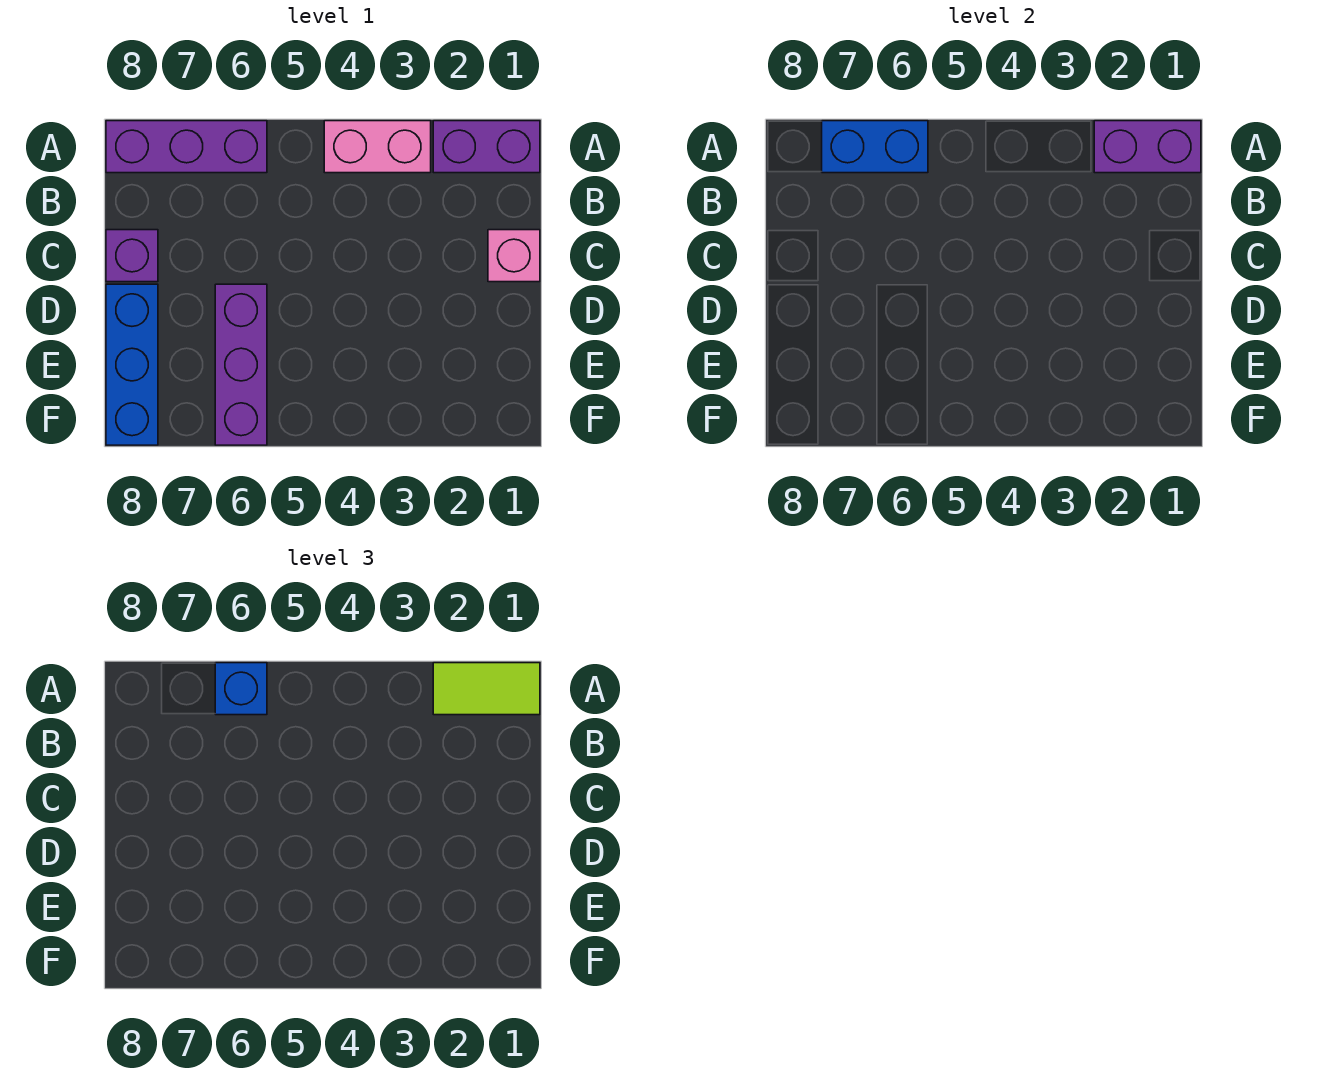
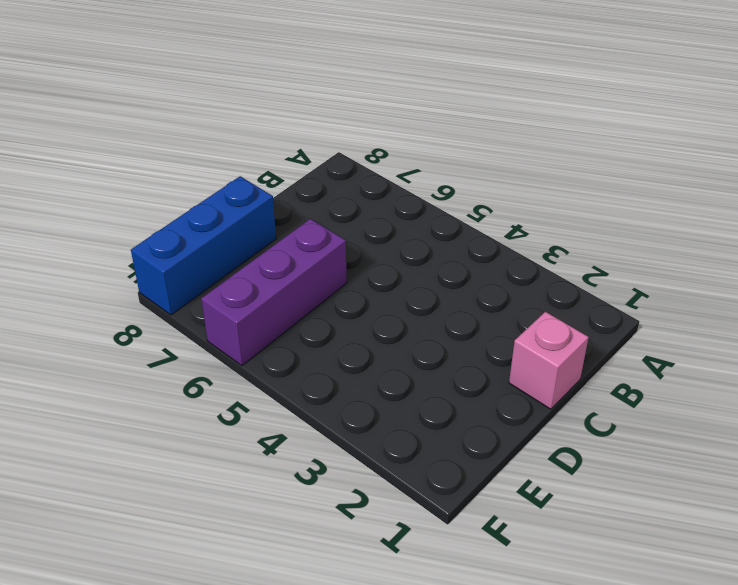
none -> purple brick A1:A2 level 1
none -> pink brick A3:A4 level 1

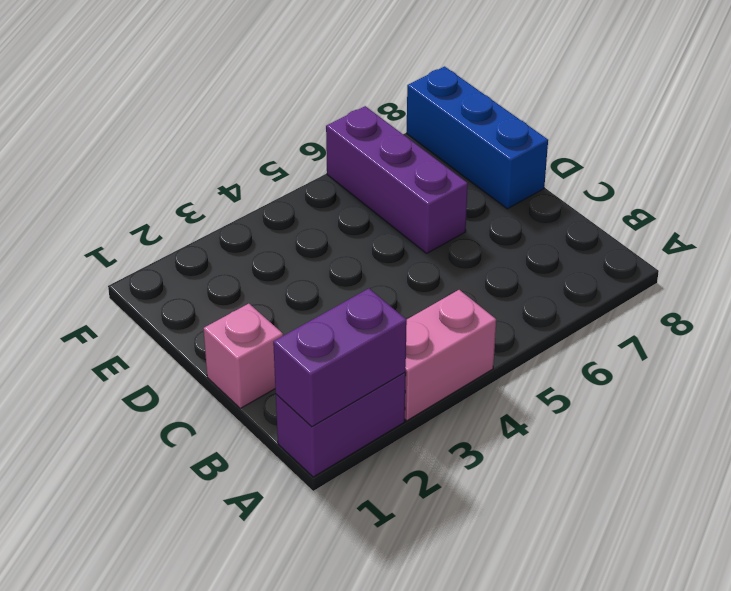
none -> purple brick A6:A8 level 1
none -> purple brick C8 level 1

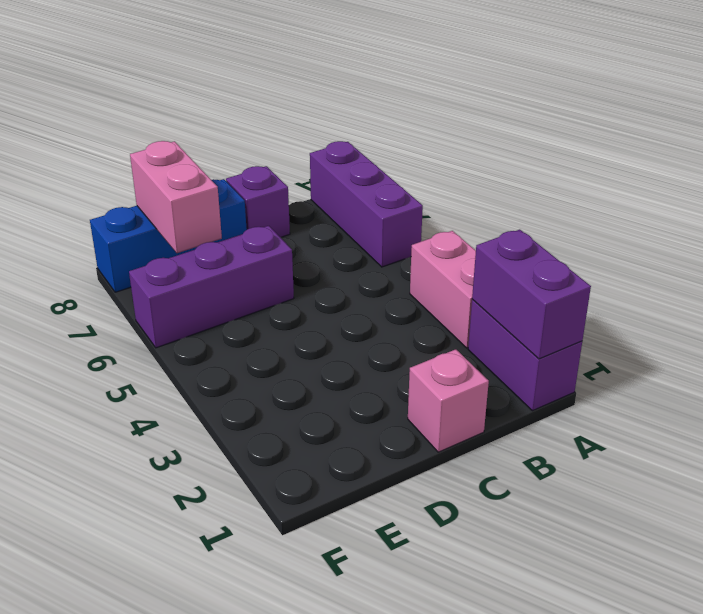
pink brick E7:E8 level 2 -> none
none -> blue brick A6:A7 level 2
none -> lime tile A1:A2 level 3

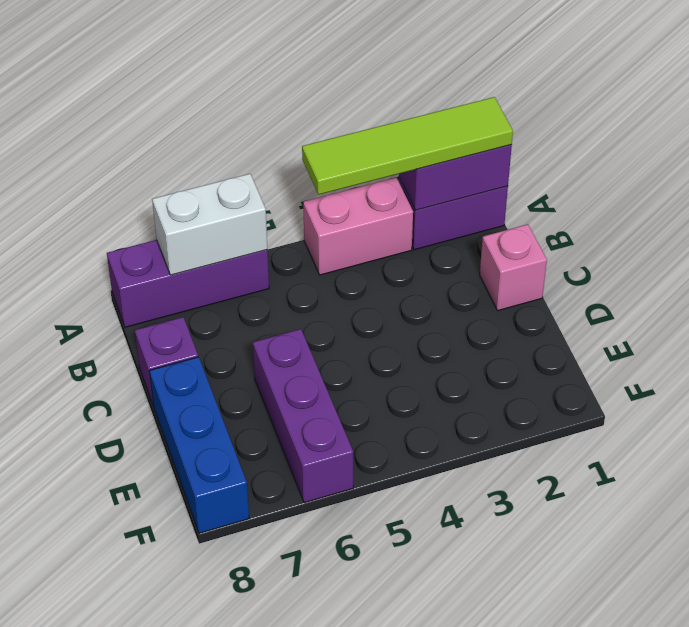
lime tile A1:A4 level 3 -> lime tile A1:A2 level 3
white brick A6:A7 level 2 -> blue brick A6:A7 level 2
none -> blue brick A6 level 3

